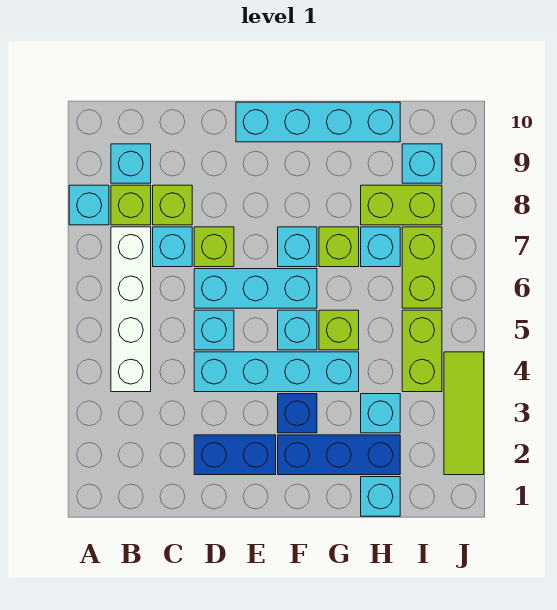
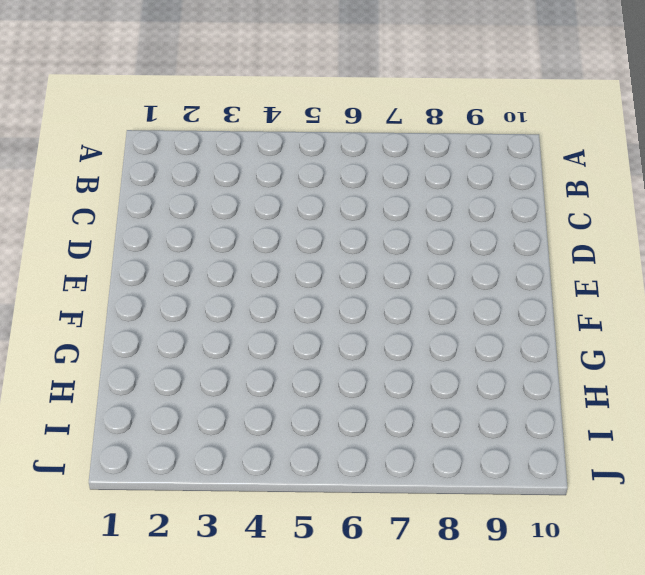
none -> cyan brick A8 level 1
none -> white brick B4:B7 level 1
none -> lime brick B8 level 1

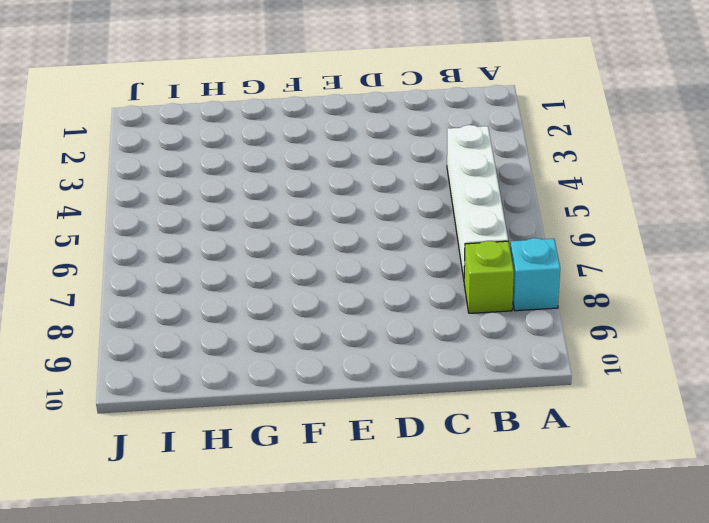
none -> cyan brick B9 level 1
none -> cyan brick C7 level 1
none -> lime brick C8 level 1

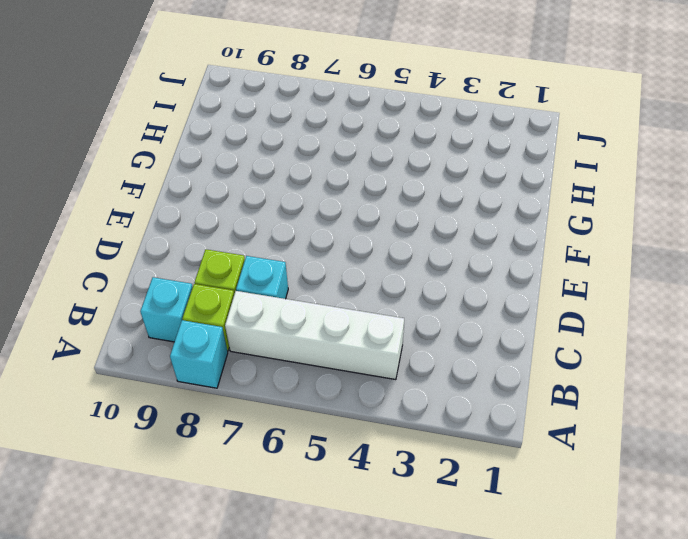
none -> blue brick D2:E2 level 1
none -> cyan brick D4:G4 level 1
none -> cyan brick D5 level 1

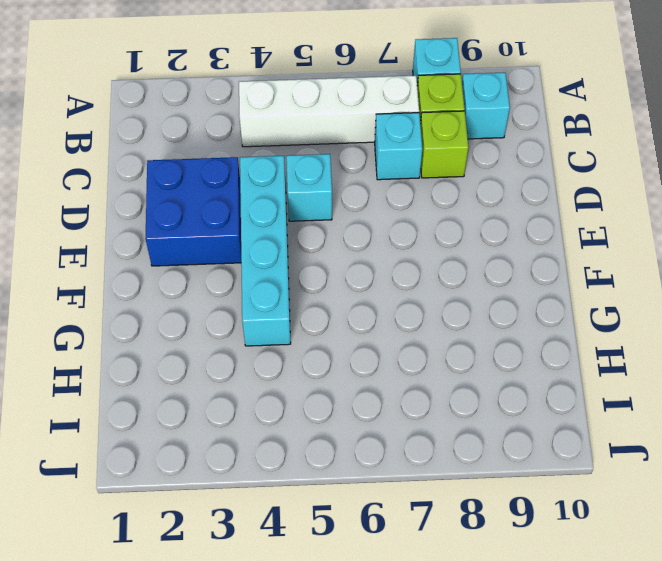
blue brick D2:E3 level 1 -> blue brick D2:E2 level 1
none -> cyan brick D6:F6 level 1
none -> lime brick D7 level 1
none -> cyan brick E10:H10 level 1

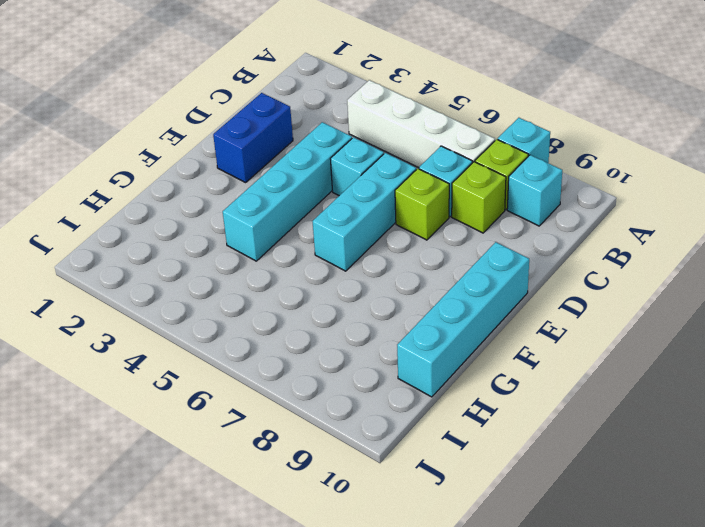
none -> blue brick F2:H2 level 1
none -> blue brick F3 level 1
none -> cyan brick F5 level 1

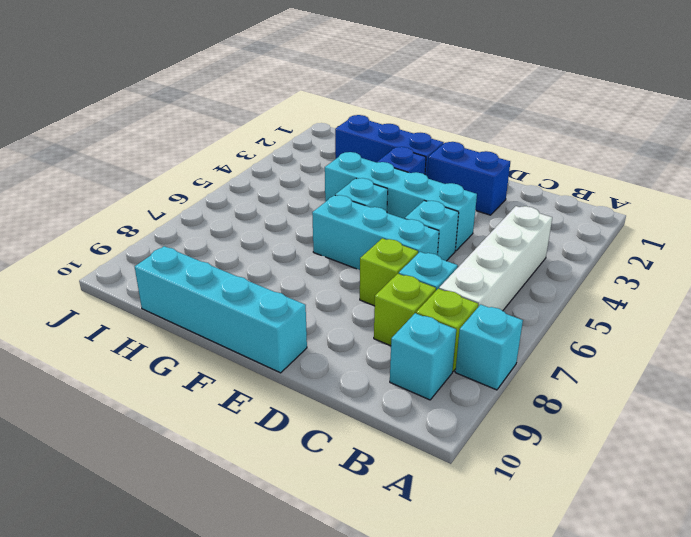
none -> cyan brick F7 level 1
none -> lime brick G5 level 1
none -> lime brick G7 level 1

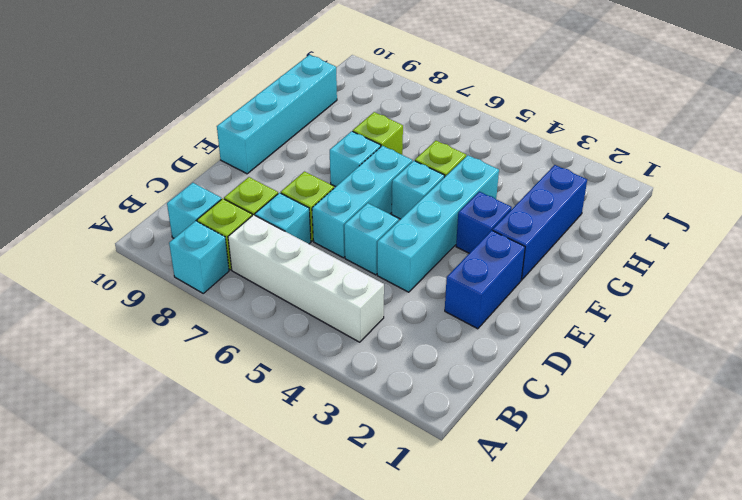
none -> cyan brick H1 level 1
none -> cyan brick H3 level 1
none -> cyan brick H7 level 1

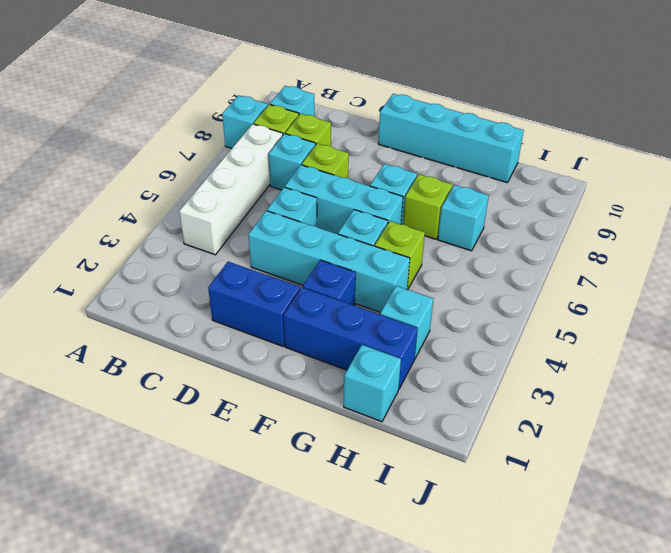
none -> lime brick H8:I8 level 1
none -> lime brick I4:I5 level 1
none -> lime brick I6:I7 level 1

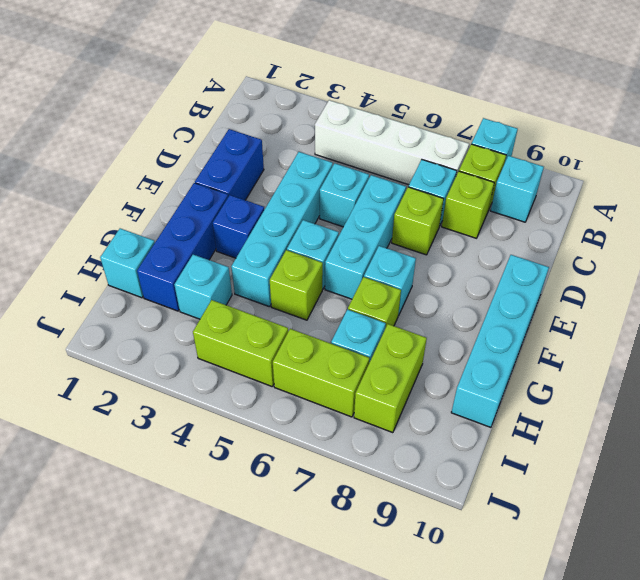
none -> cyan brick I9 level 1
none -> lime tile J2:J4 level 1

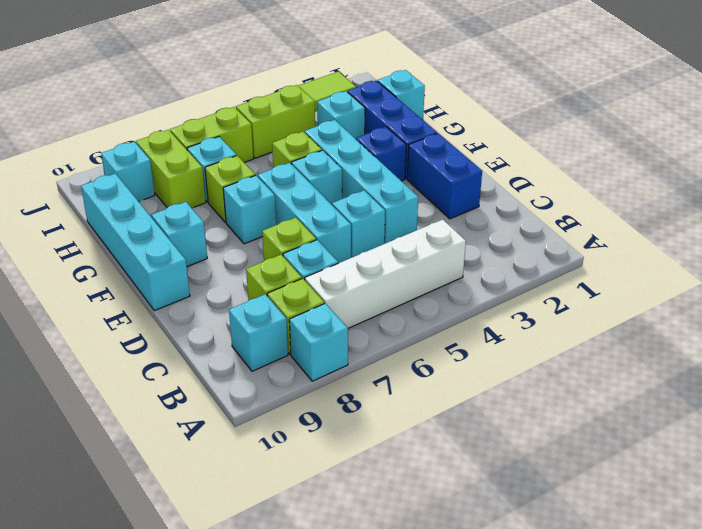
cyan brick F9 level 1 -> none

